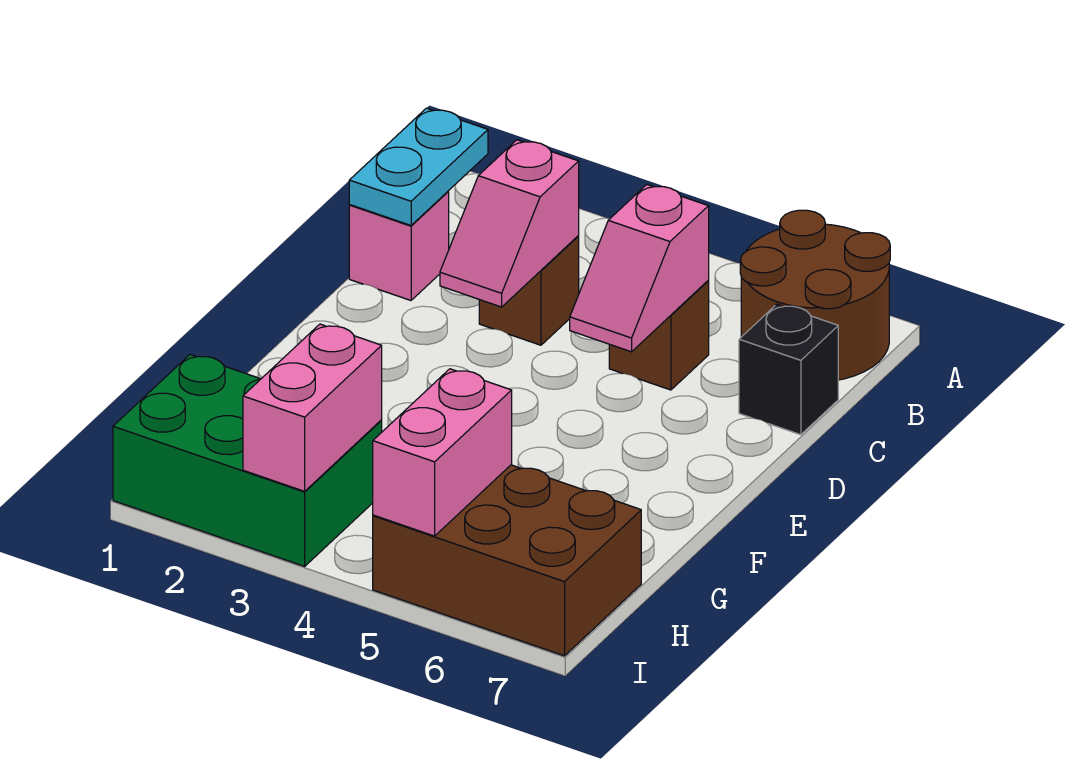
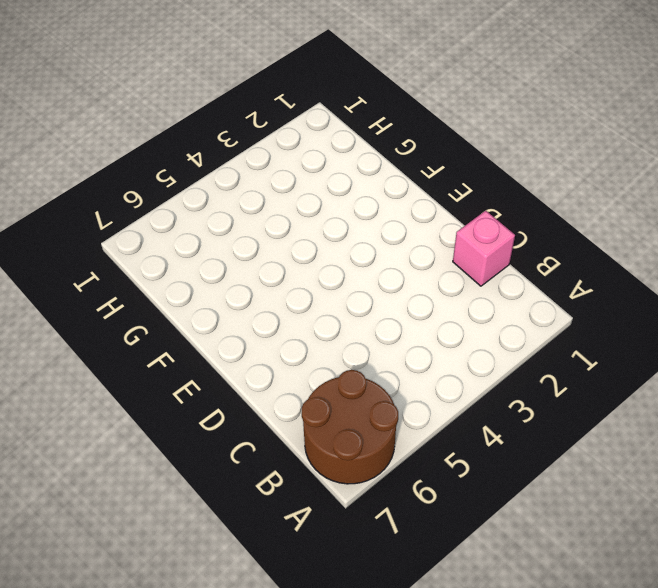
none -> brown brick C3 level 1
none -> brown brick C5 level 1
none -> black brick C7 level 1

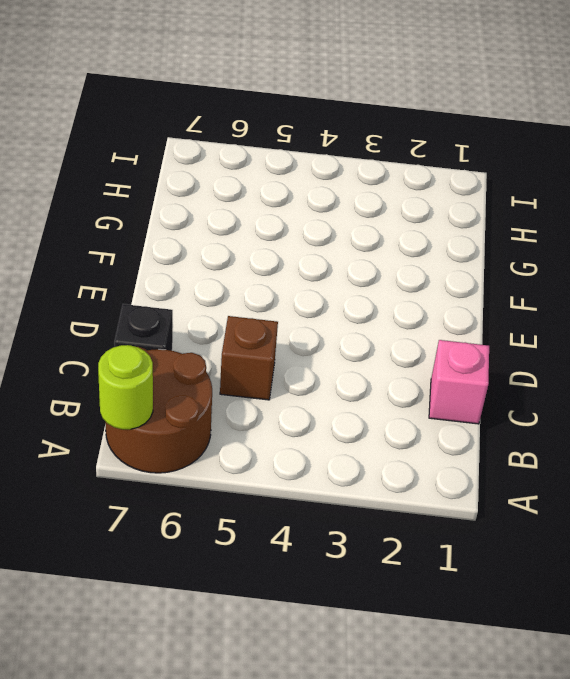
lime round brick A7 level 2 -> none
none -> brown brick C3 level 1
none -> green brick H1:I3 level 1
none -> brown brick H5:I7 level 1

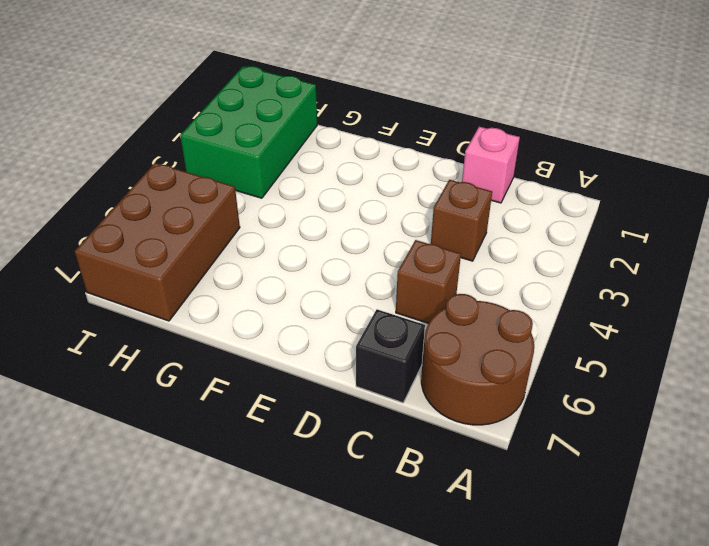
none -> cyan plate B1:C1 level 2
none -> pink slope C3:D3 level 2 top C
none -> pink slope C5:D5 level 2 top C

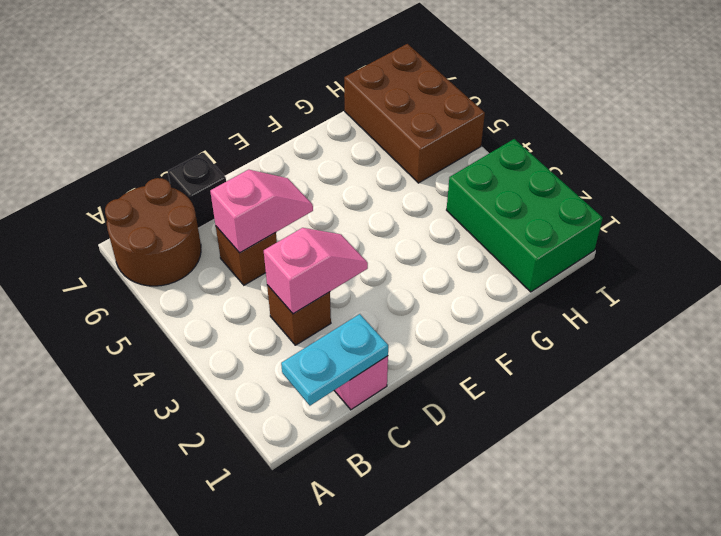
none -> pink brick H3:I3 level 2
none -> pink brick H5:I5 level 2

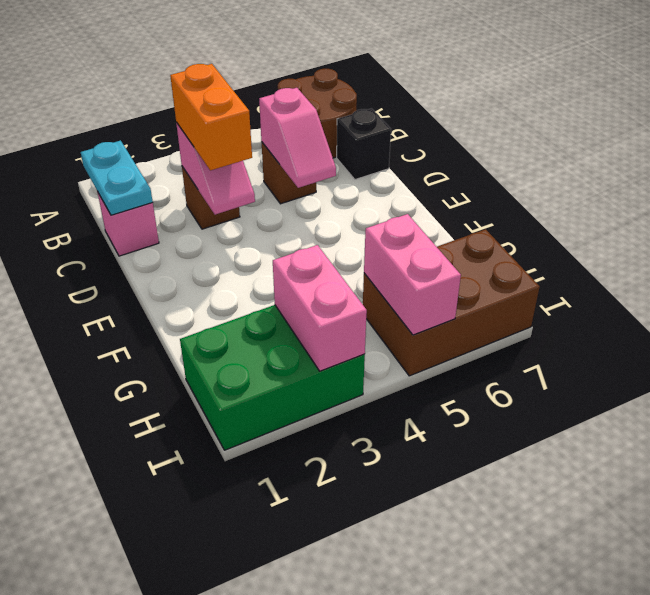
orange brick C3:D3 level 3 -> none

